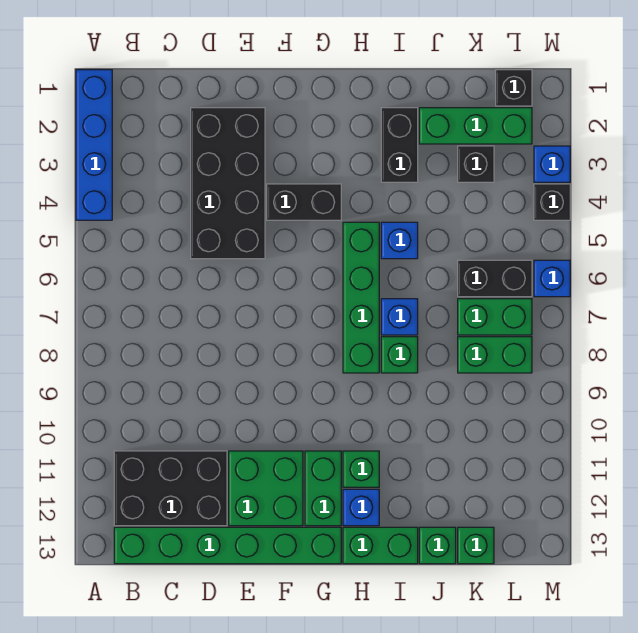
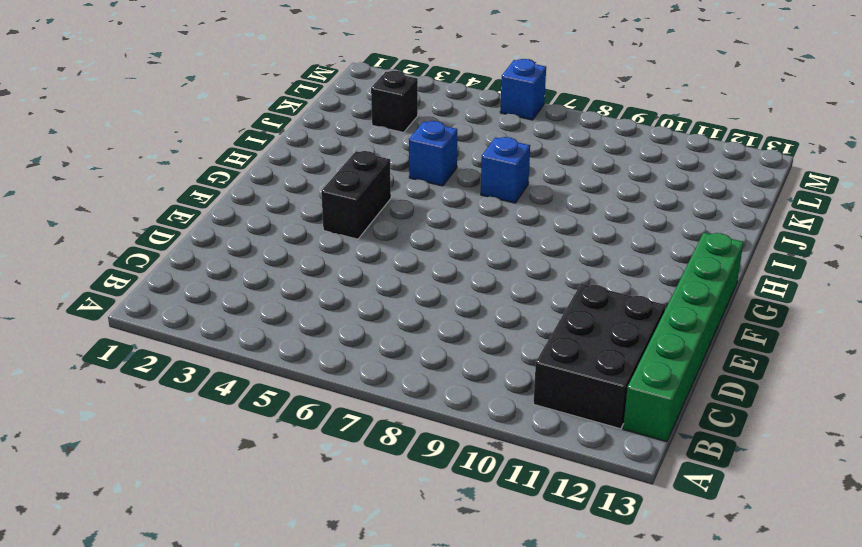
none -> blue brick A1:A4 level 1
none -> black brick D2:E5 level 1
none -> green brick E11:F12 level 1

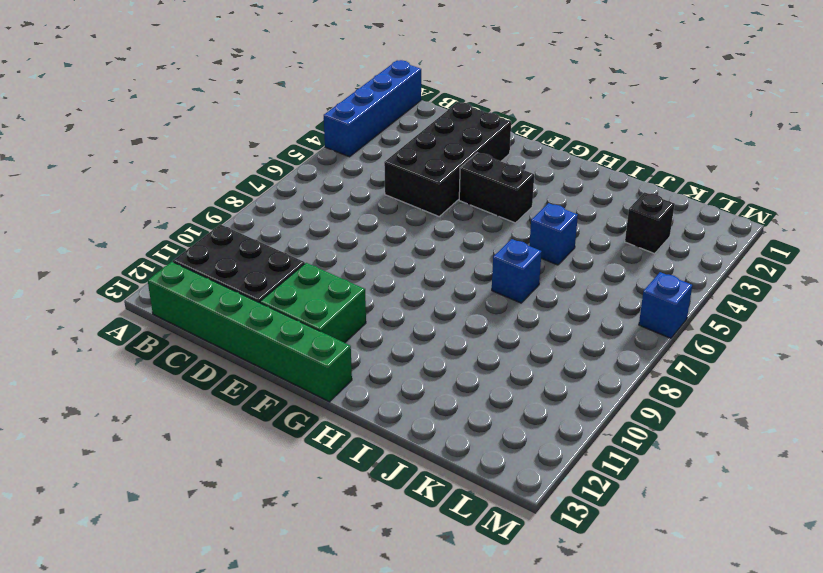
none -> green brick G11:G12 level 1
none -> green brick H5:H8 level 1
none -> green brick H11 level 1

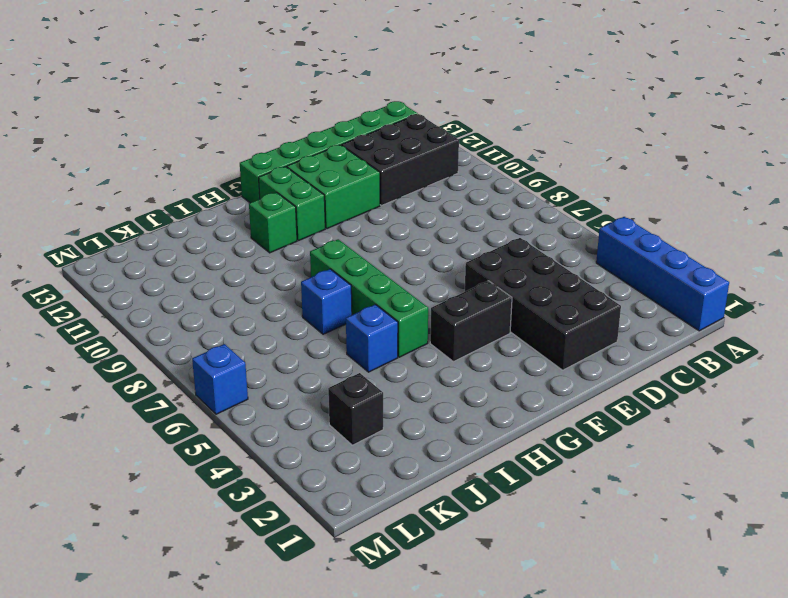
none -> blue brick H12 level 1
none -> green brick H13:I13 level 1
none -> black brick I2:I3 level 1

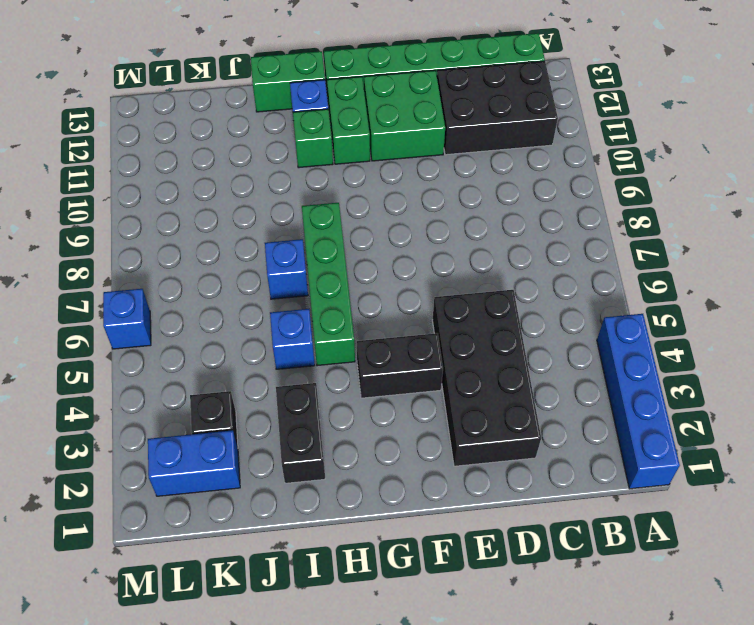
blue brick K2:L2 level 1 -> green brick J2:L2 level 1
none -> green brick I8 level 1
none -> green brick J13 level 1
none -> black brick K6:L6 level 1

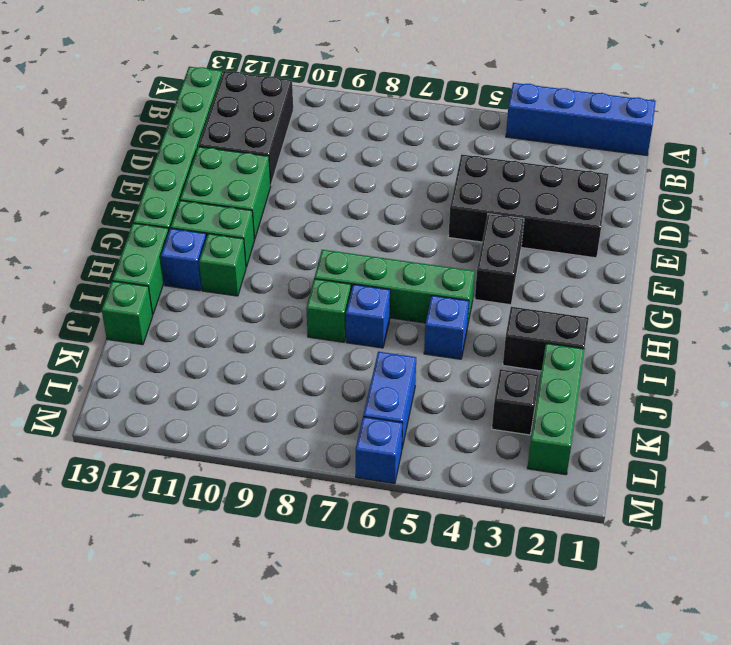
blue brick K6:L6 level 1 -> black brick K6:L6 level 1
none -> green brick K7:L7 level 1
none -> green brick K8:L8 level 1
none -> green brick K13 level 1

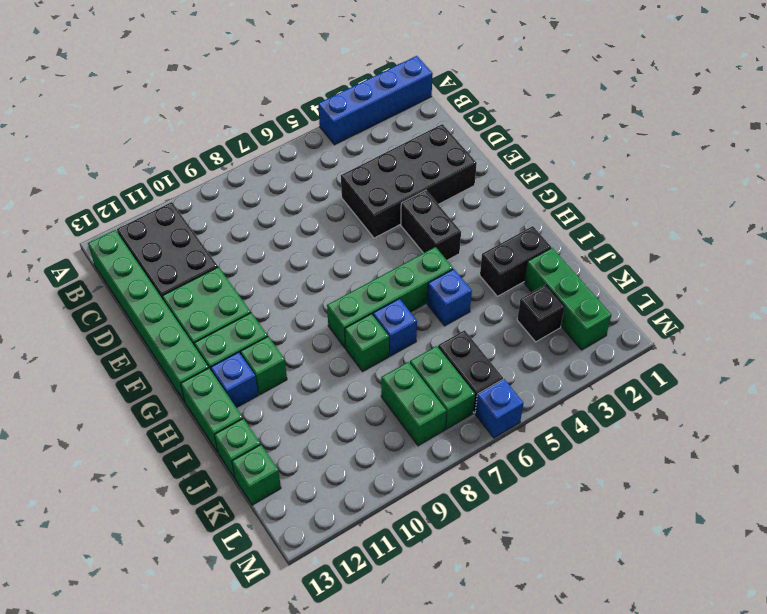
none -> black brick L1 level 1
none -> blue brick M3 level 1
none -> black brick M4 level 1

